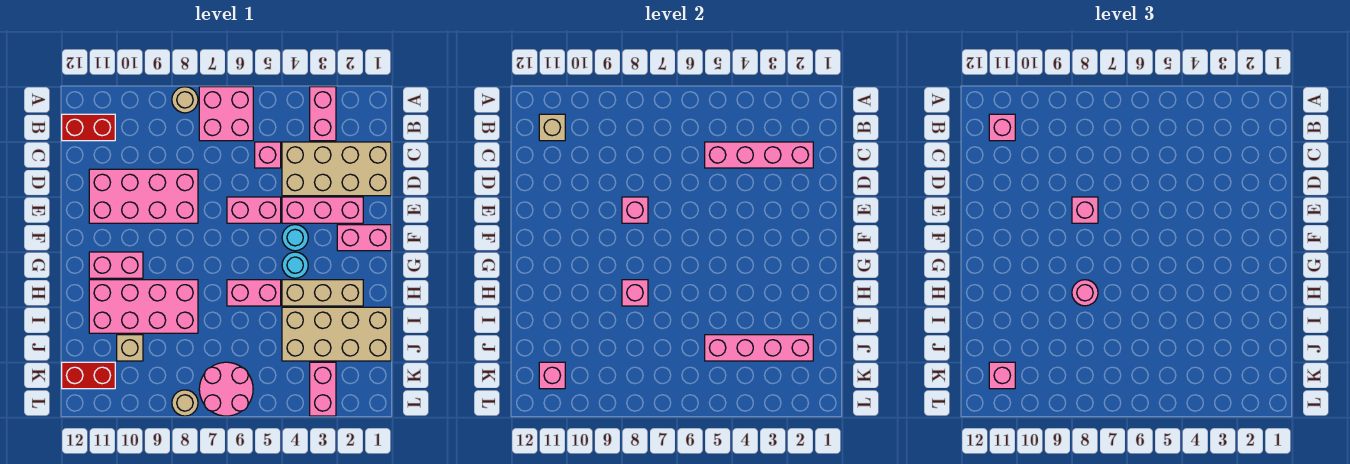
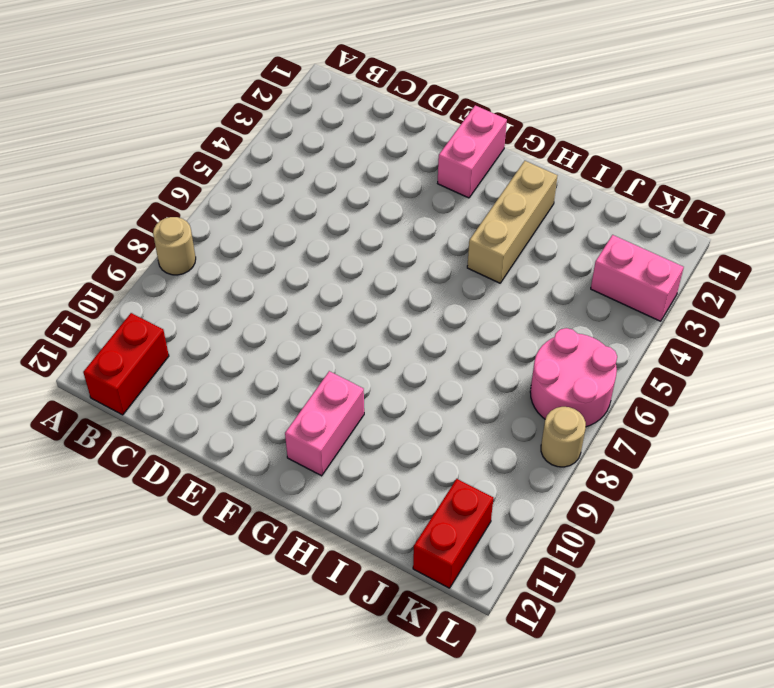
none -> pink brick A3:B3 level 1
none -> pink brick A6:B7 level 1
none -> tan brick C1:D4 level 1
none -> pink brick C5 level 1

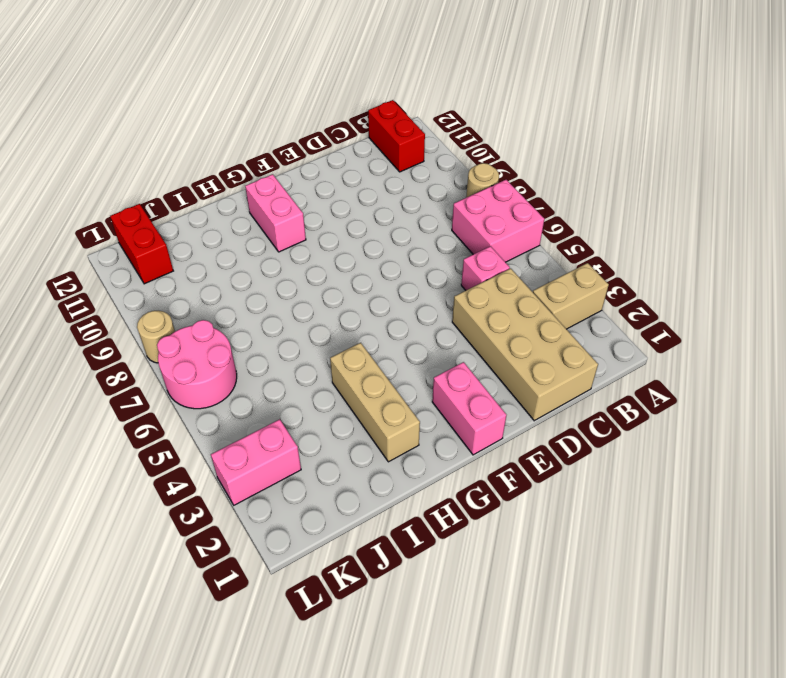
tan brick A3:B3 level 1 -> pink brick A3:B3 level 1
none -> pink brick D8:E11 level 1
none -> pink brick E2:E4 level 1
none -> pink brick E5:E6 level 1
none -> cyan round brick F4 level 1

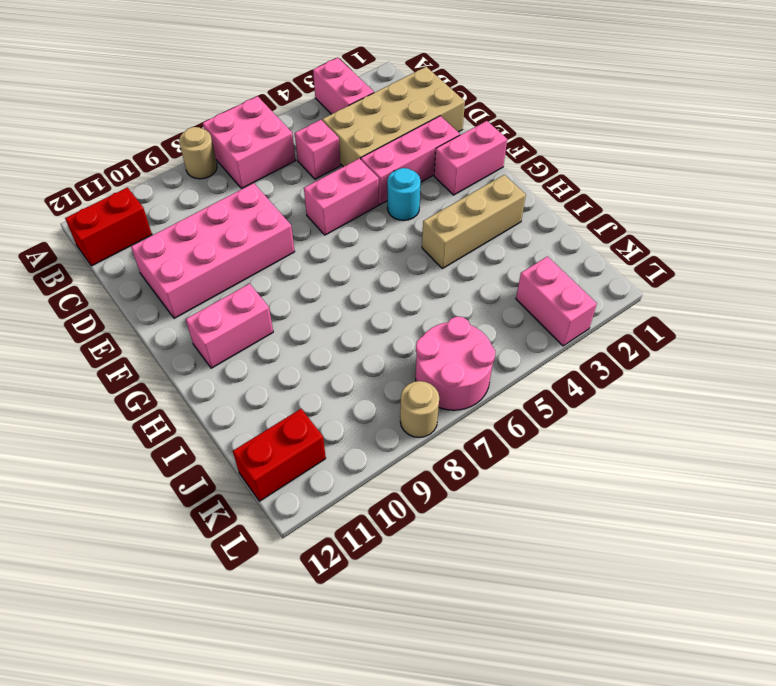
none -> cyan round brick G4 level 1
none -> pink brick H5:H6 level 1
none -> pink brick H8:I11 level 1
none -> tan brick I1:J4 level 1

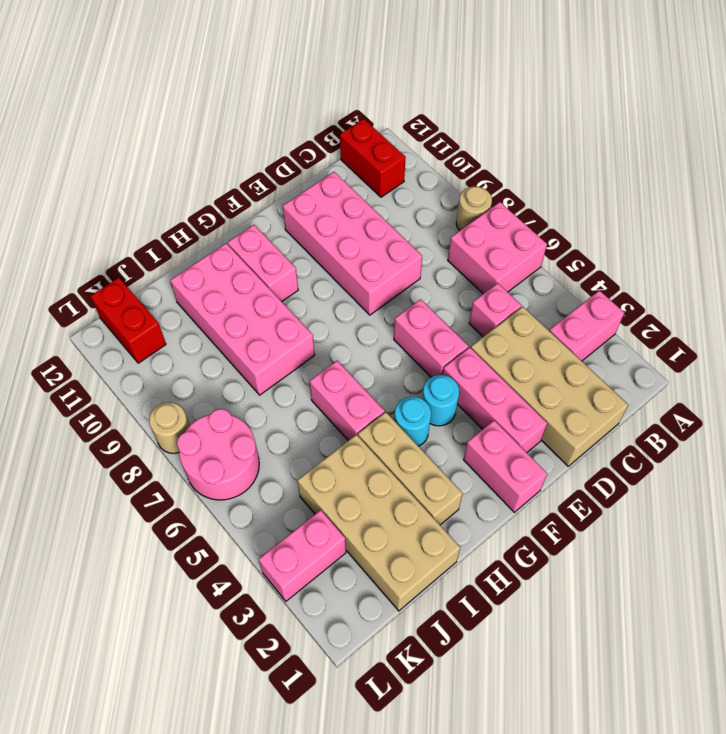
none -> tan brick J10 level 1
none -> tan brick B11 level 2
none -> pink brick C2:C5 level 2
none -> pink brick E8 level 2

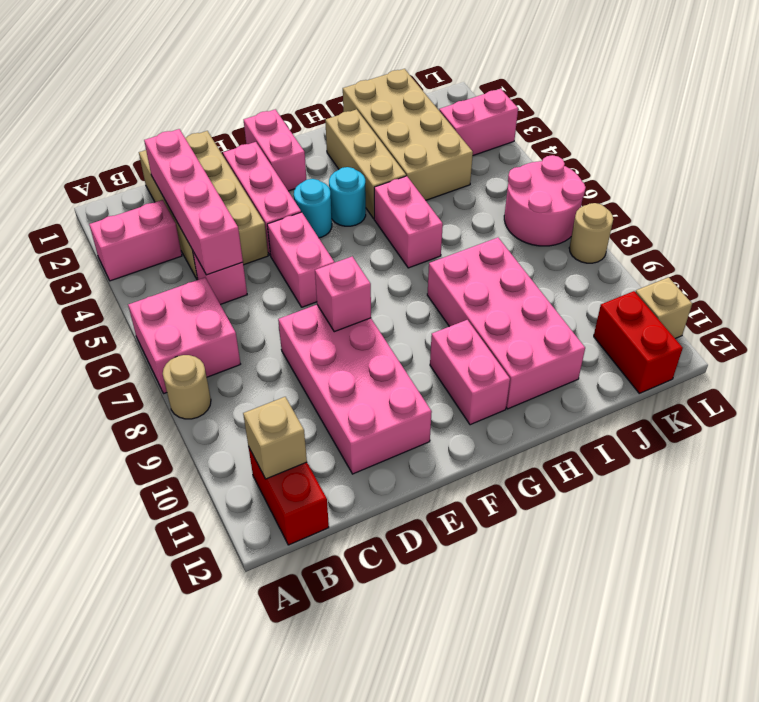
tan brick L11 level 1 -> tan brick J10 level 1
none -> pink brick H8 level 2
none -> pink brick J2:J5 level 2
none -> pink brick K11 level 2
none -> pink brick B11 level 3

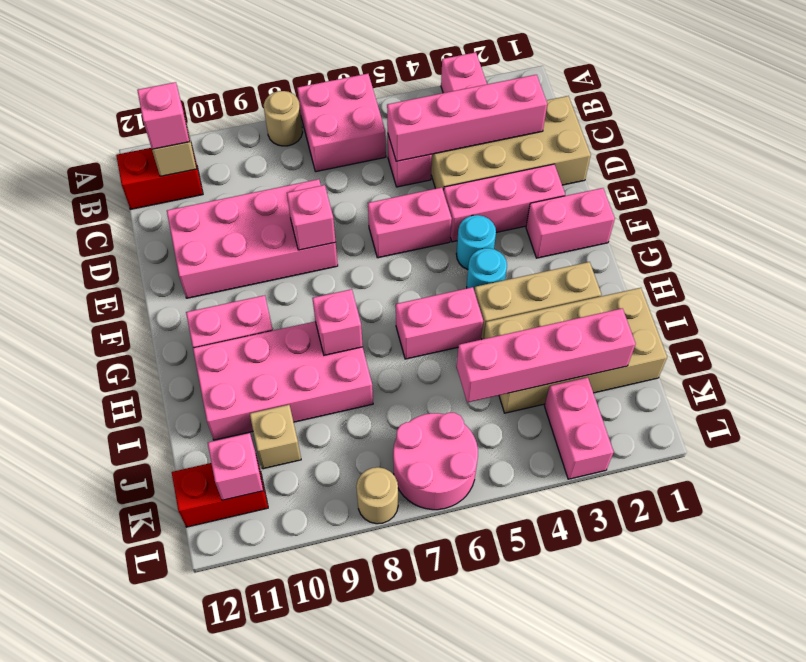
none -> pink brick E8 level 3
none -> pink round brick H8 level 3
none -> pink brick K11 level 3

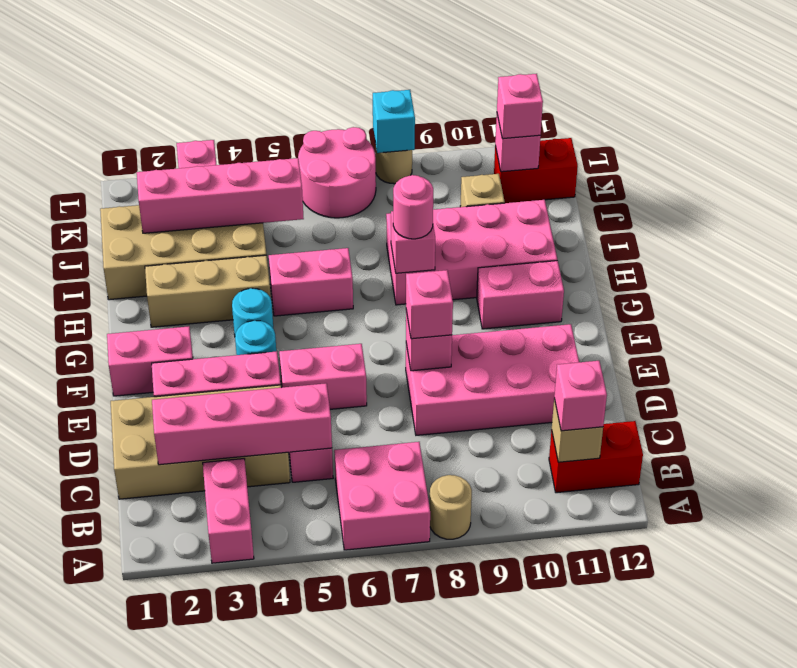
cyan brick L8 level 2 -> none

